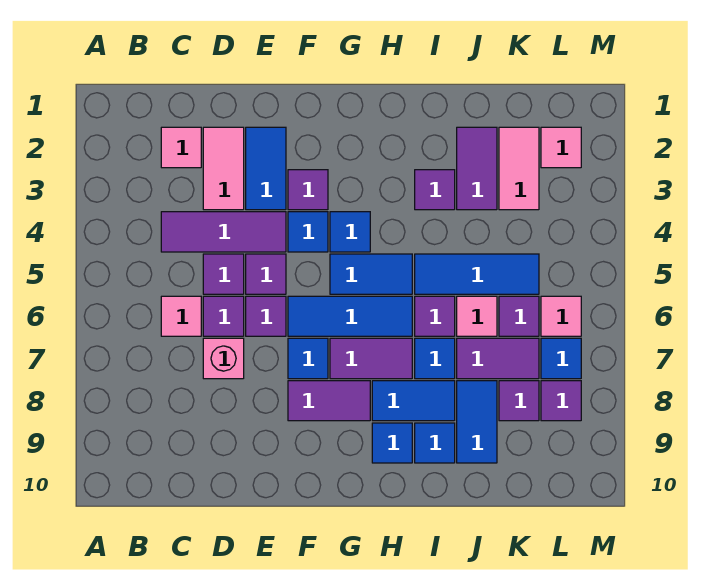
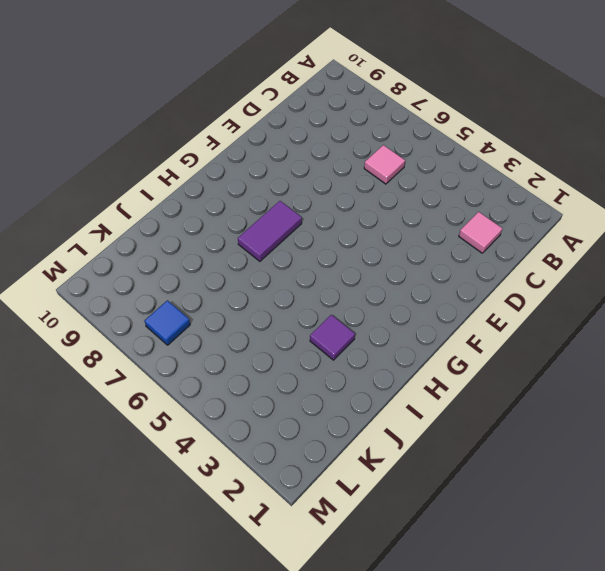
none -> purple tile C4:E4 level 1
none -> pink tile D2:D3 level 1
none -> purple tile D5 level 1
none -> purple tile D6 level 1

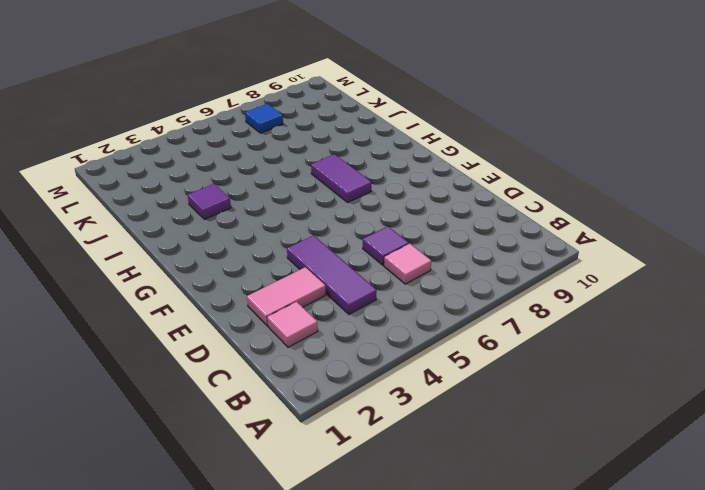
none -> purple tile D5 level 1
none -> pink brick D7 level 1
none -> blue tile E2:E3 level 1
none -> purple tile E5 level 1

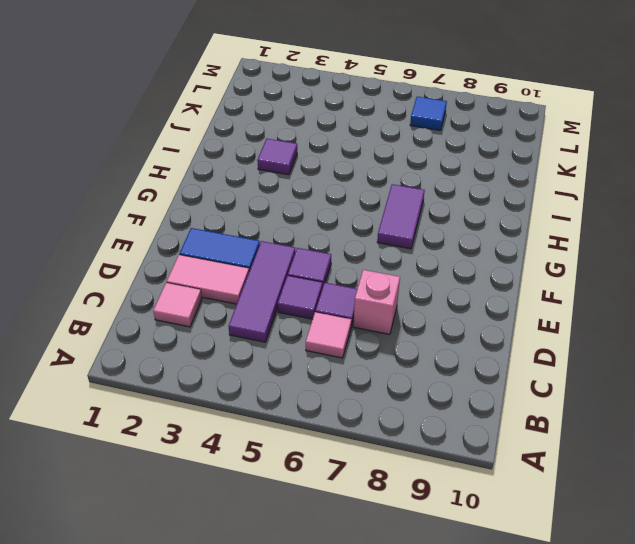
none -> purple tile E6 level 1
none -> purple tile F3 level 1
none -> blue tile F4 level 1
none -> blue tile F6:H6 level 1

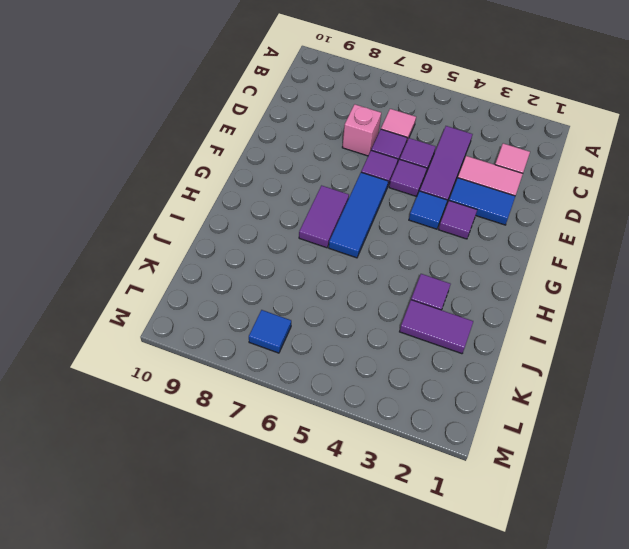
none -> blue tile F7 level 1
none -> purple tile F8:G8 level 1
none -> blue tile G4 level 1
none -> blue tile G5:H5 level 1

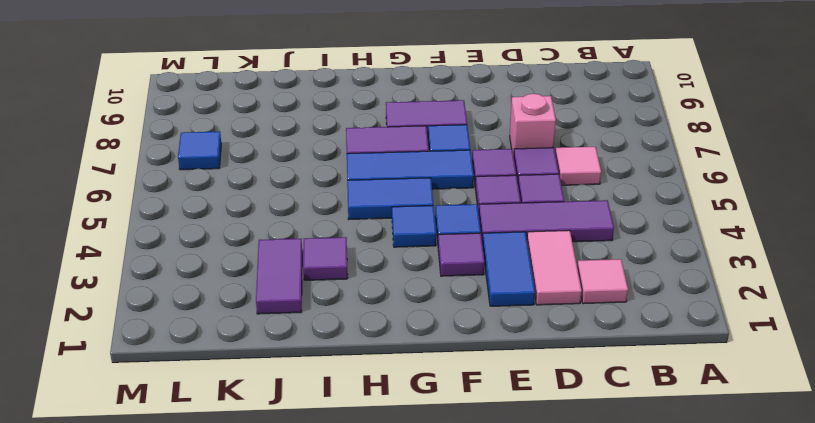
none -> blue tile H8:I8 level 1
none -> blue tile H9 level 1
none -> blue tile I5:K5 level 1
none -> purple tile I6 level 1

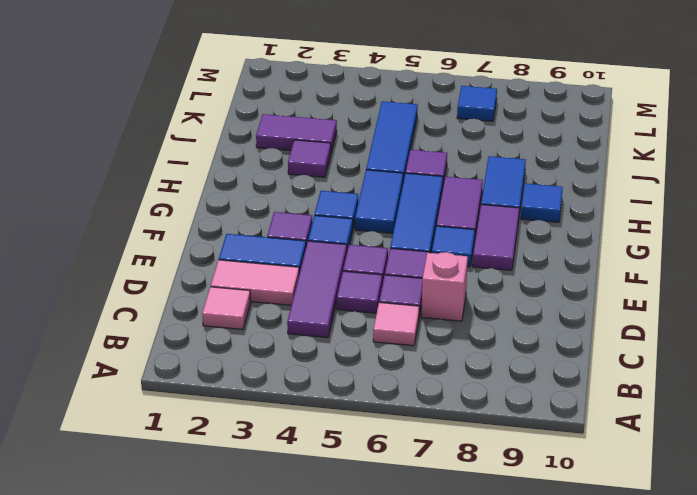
none -> blue tile I7 level 1
none -> blue tile I9 level 1
none -> pink tile J6 level 1
none -> purple tile J7:K7 level 1

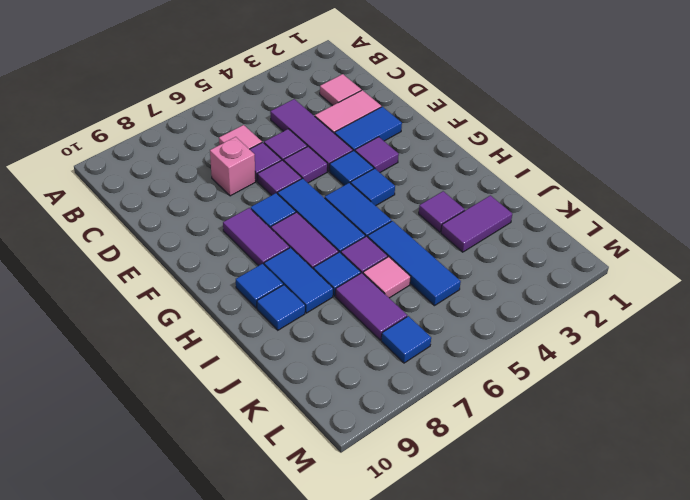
none -> blue tile J8:J9 level 1
none -> pink tile K2:K3 level 1
none -> purple tile K6 level 1
none -> purple tile K8 level 1

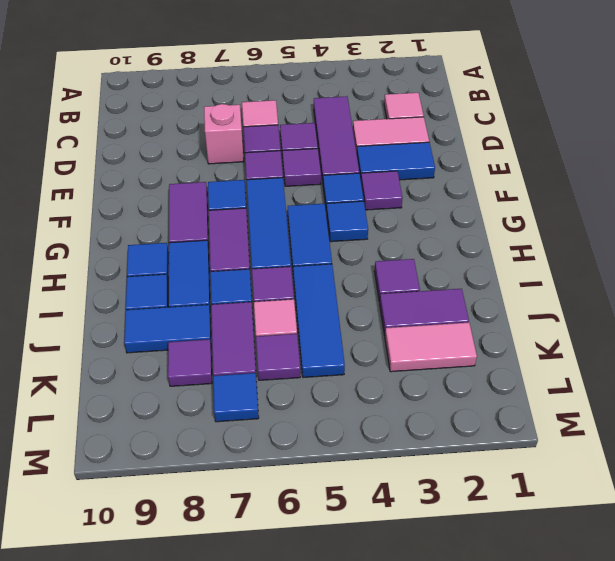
none -> pink tile L2 level 1
none -> pink tile L6 level 1
none -> purple tile L8 level 1

